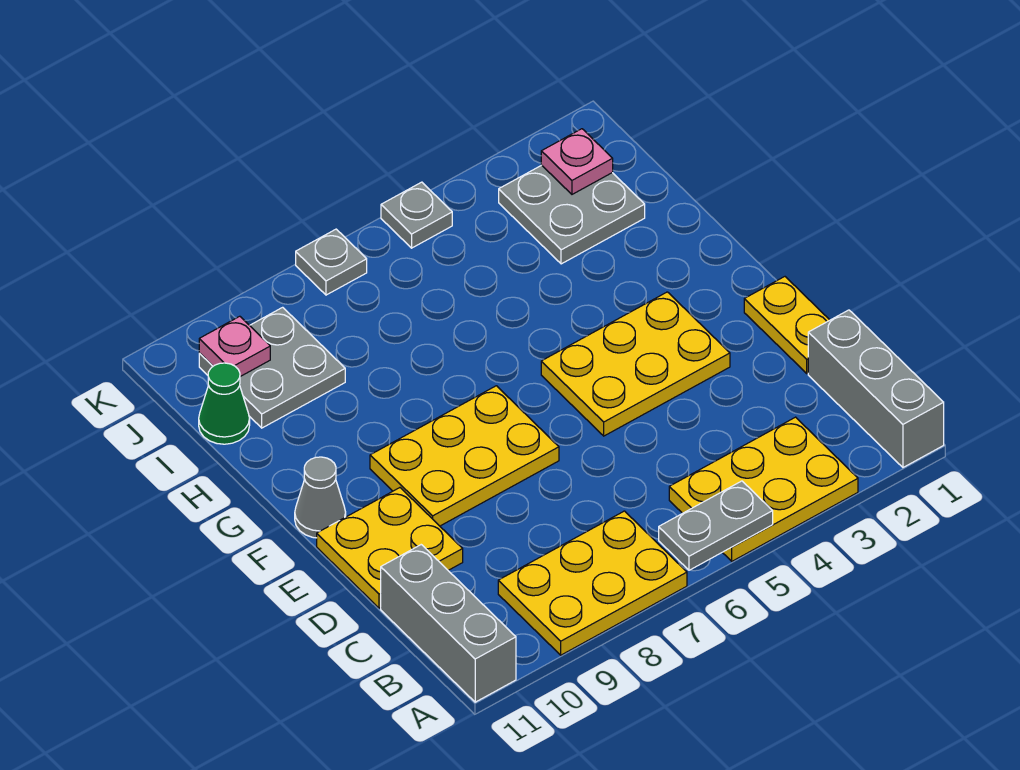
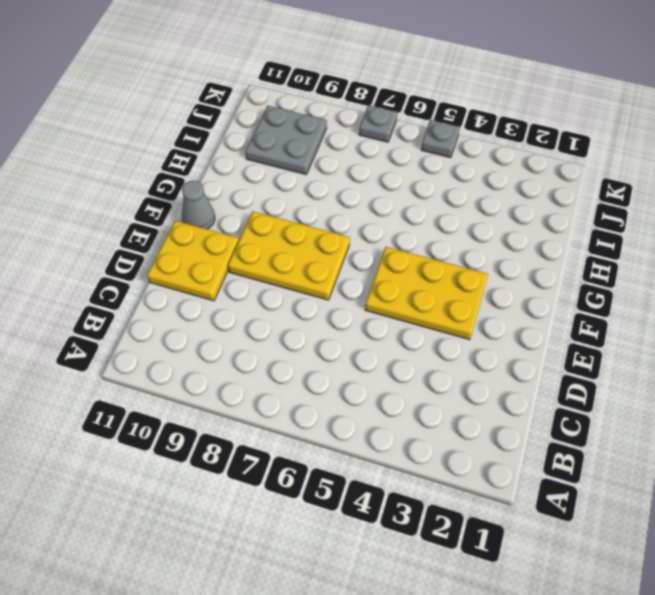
none -> grey brick A1:C1 level 1
none -> yellow plate A3:B5 level 1
none -> yellow plate A7:B9 level 1

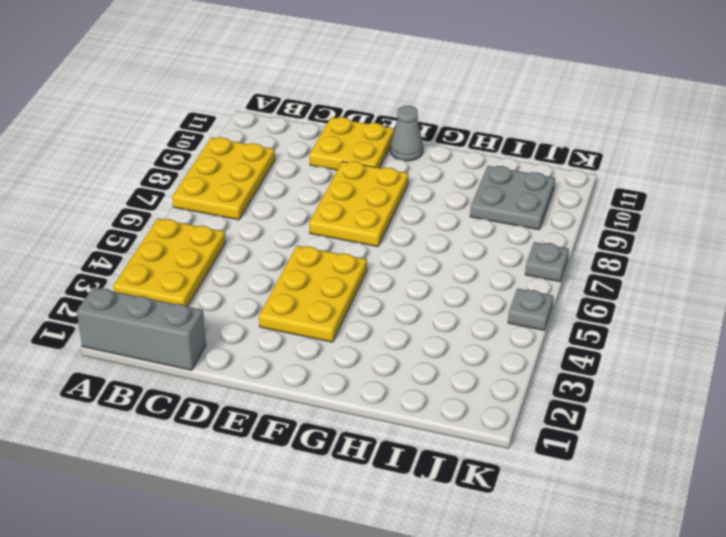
none -> grey brick A11:C11 level 1
none -> yellow plate D1:E1 level 1
none -> grey plate I2:J3 level 1

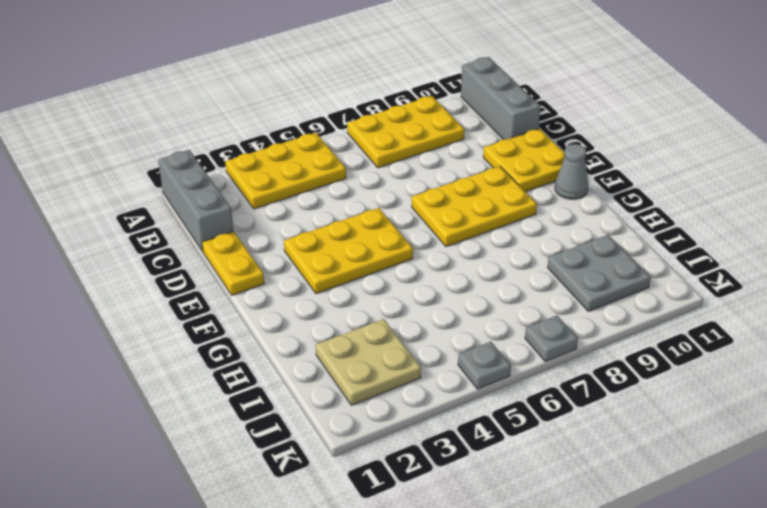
tan plate I2:J3 level 1 -> grey plate I2:J3 level 1
none -> green cone I11 level 1
none -> grey plate A5:A6 level 2
none -> pink plate J2 level 2

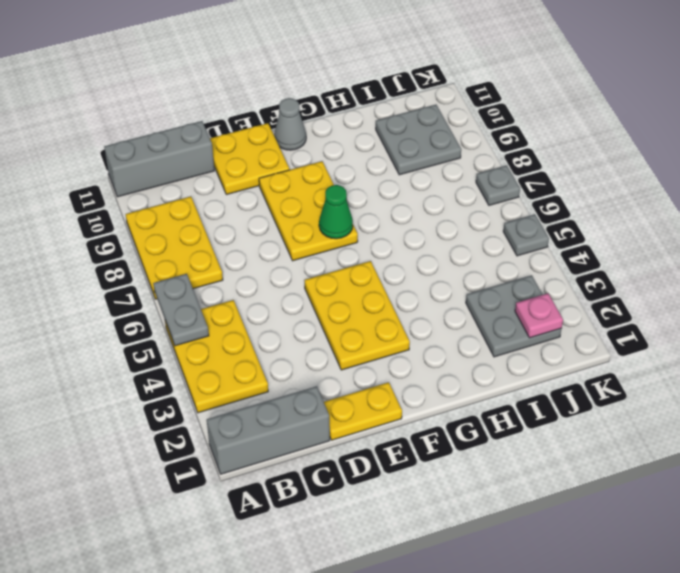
green cone F7 level 2 -> green cone I11 level 1
none -> pink plate J10 level 2

